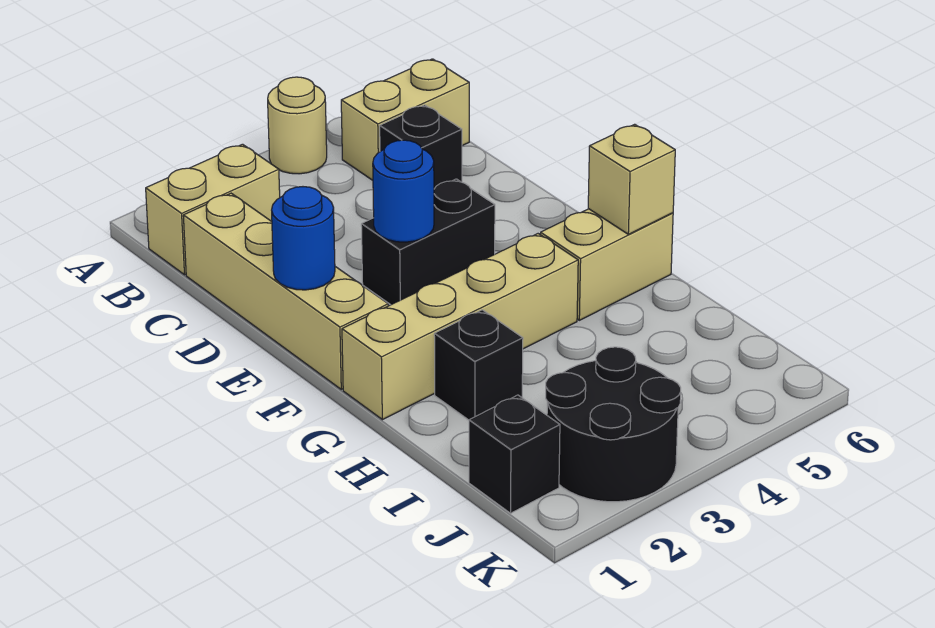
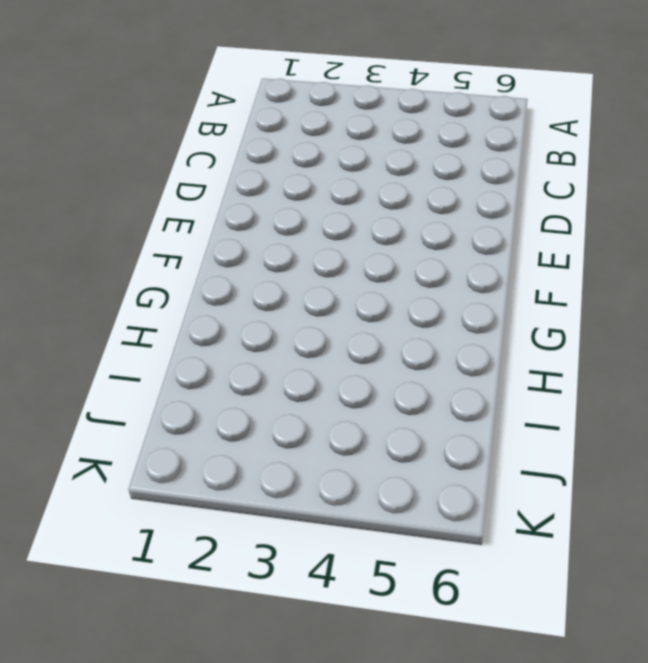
none -> tan round brick A4 level 1
none -> tan brick B1:B2 level 1
none -> tan brick B5:B6 level 1

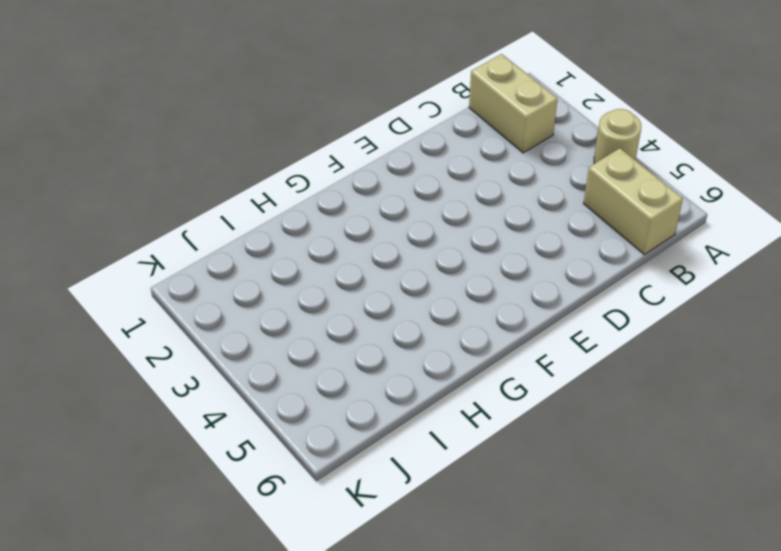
none -> tan brick C1:F1 level 1
none -> black brick C5 level 1
none -> black brick E3:E4 level 1

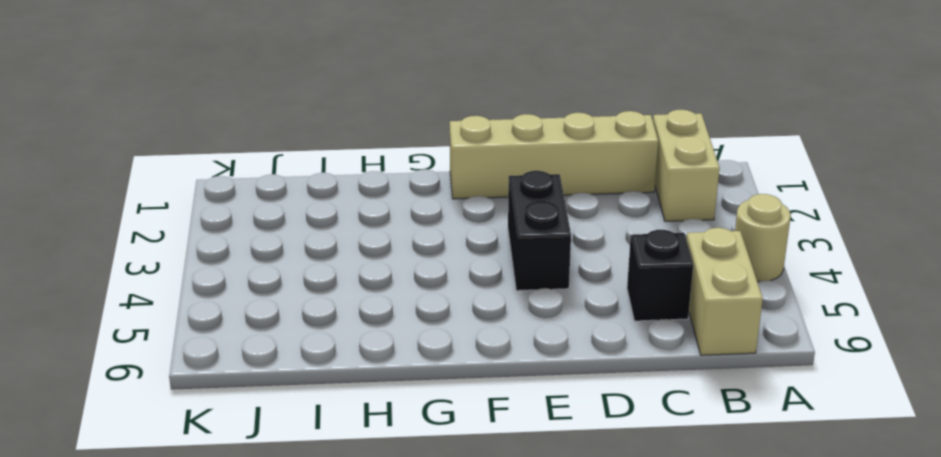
none -> tan brick G1:G4 level 1
none -> tan brick G5:G6 level 1
none -> black brick H2 level 1

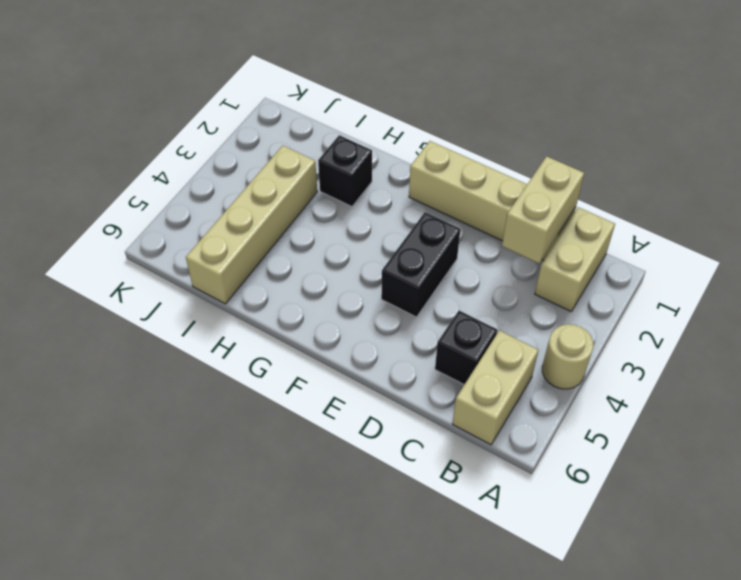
tan brick C1:C2 level 2 -> tan brick G5:G6 level 1
tan brick I3:I6 level 1 -> tan brick G1:G4 level 1
none -> black brick J1 level 1
none -> black round brick J2:K3 level 1
none -> blue round brick E1 level 2

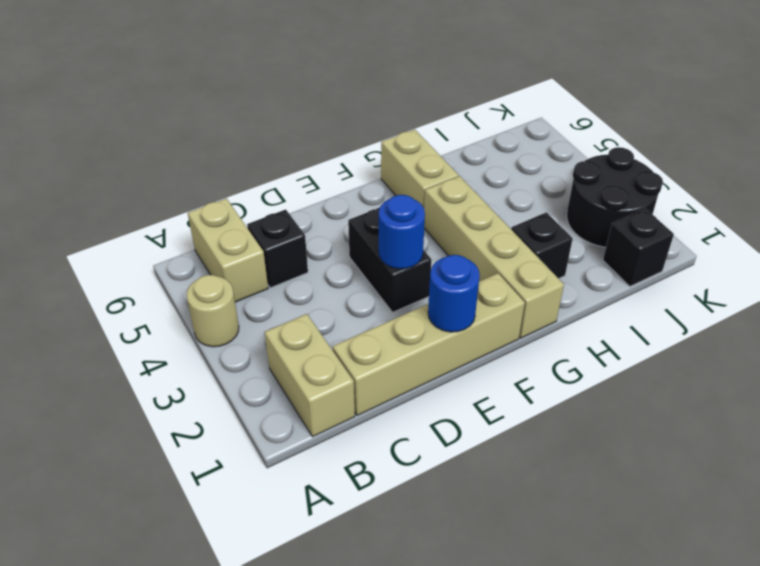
none -> tan brick G6 level 2

